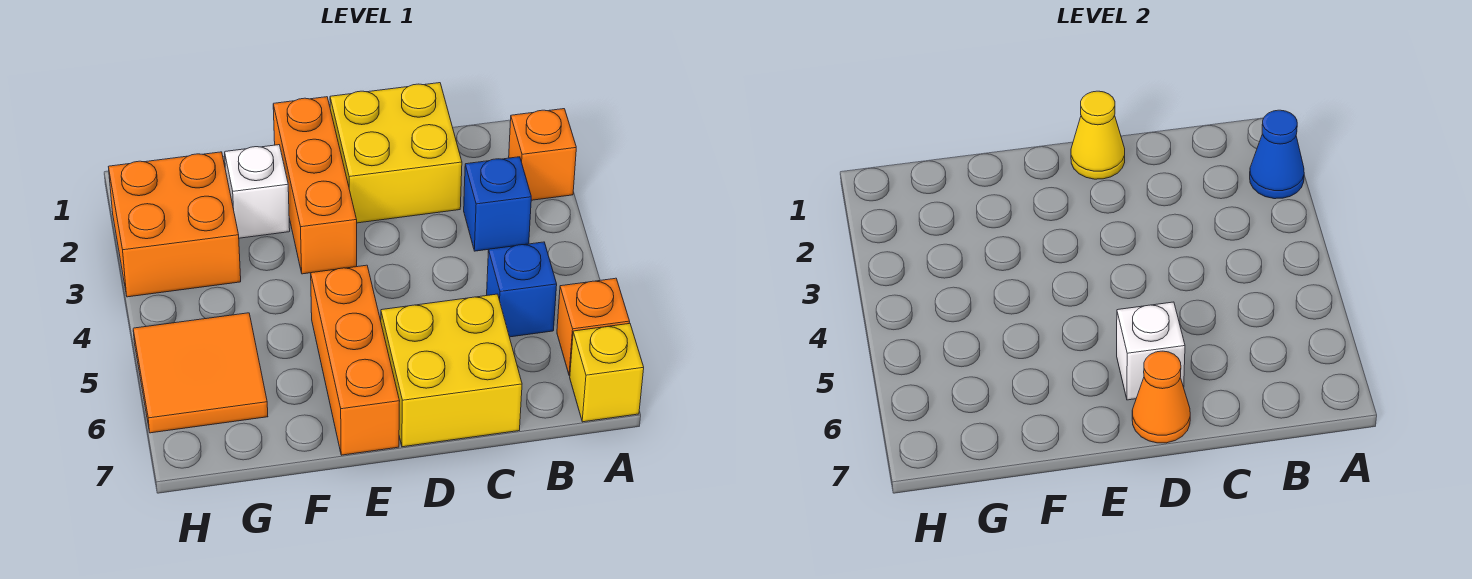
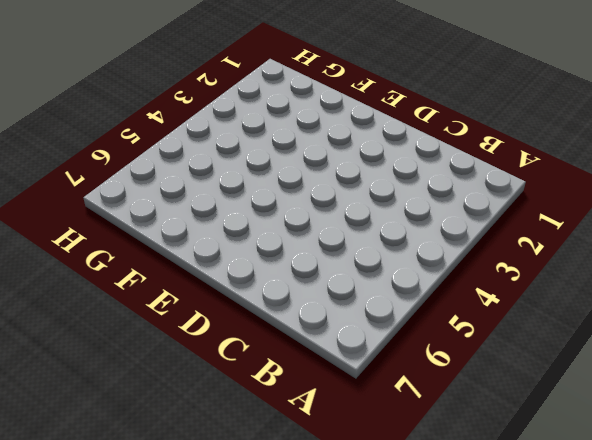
none -> orange brick A2 level 1
none -> orange brick A6 level 1
none -> yellow brick A7 level 1

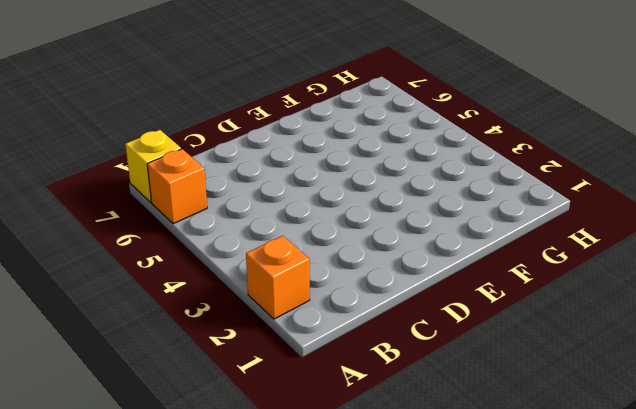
none -> blue brick B3 level 1
none -> blue brick B5 level 1
none -> yellow brick C1:D2 level 1

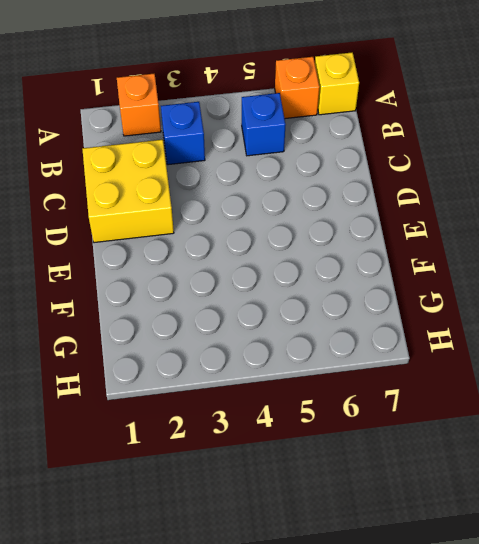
none -> yellow brick C6:D7 level 1
none -> orange brick E1:E3 level 1
none -> orange brick E5:E7 level 1

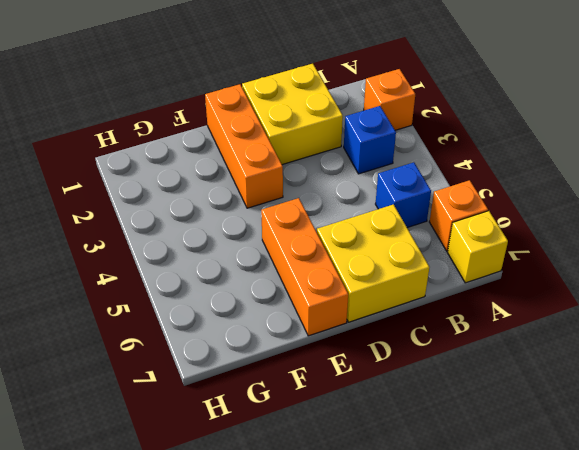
none -> white brick F2 level 1
none -> orange brick G2:H3 level 1
none -> orange tile G5:H6 level 1

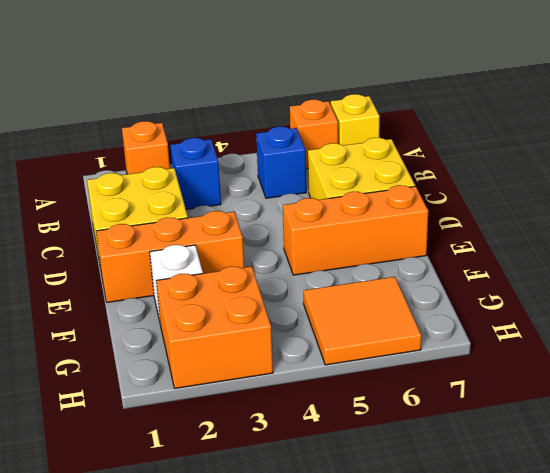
none -> blue cone A2 level 2
none -> yellow cone D1 level 2
none -> white brick D6 level 2

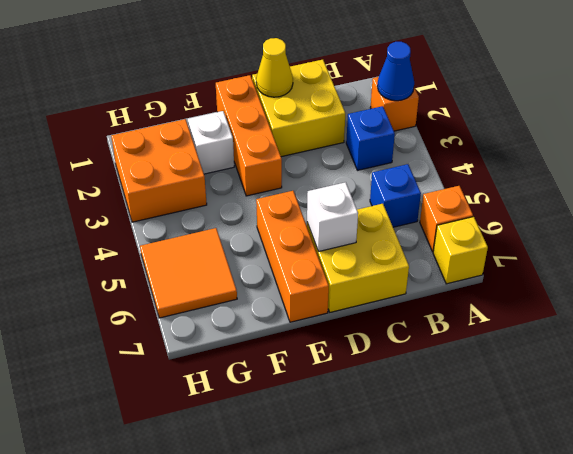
none -> orange cone D7 level 2

